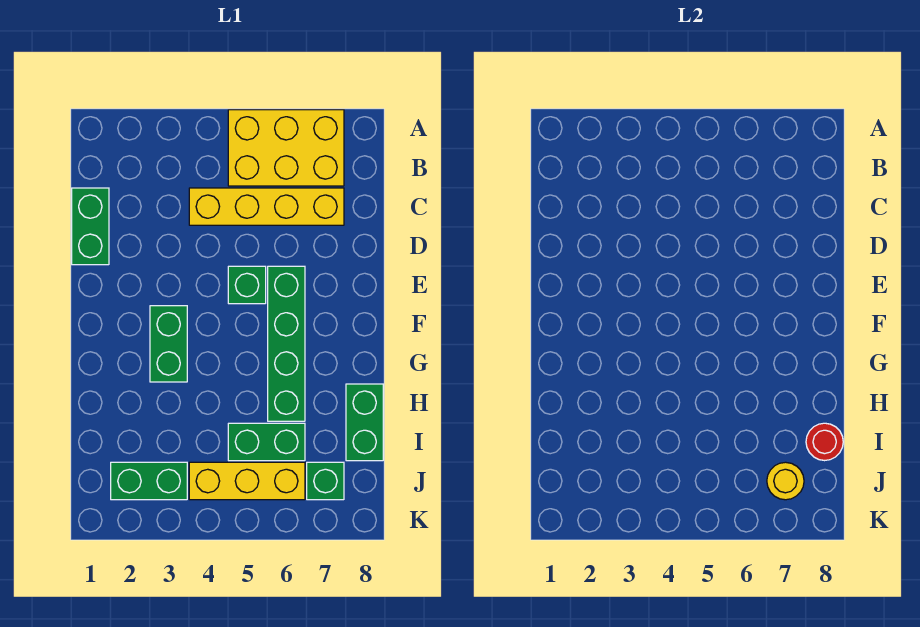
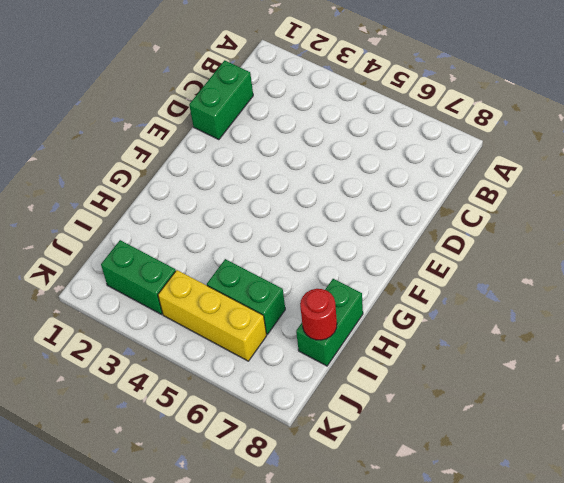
none -> yellow brick A5:B7 level 1
none -> yellow brick C4:C7 level 1
none -> green brick E5 level 1

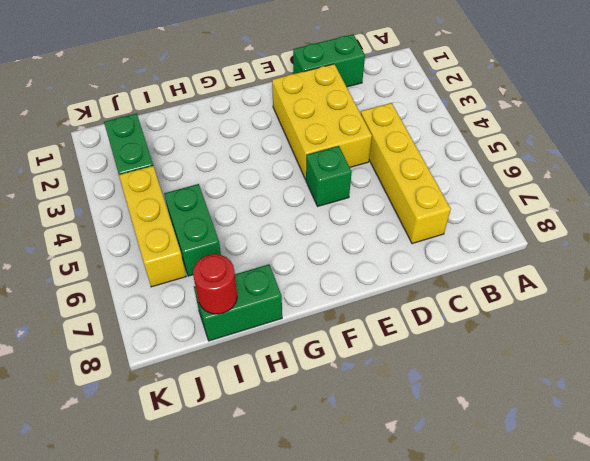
yellow brick D2:E4 level 1 -> yellow brick A5:B7 level 1
none -> green brick E6:H6 level 1
none -> green brick F3:G3 level 1
none -> green brick J7 level 1

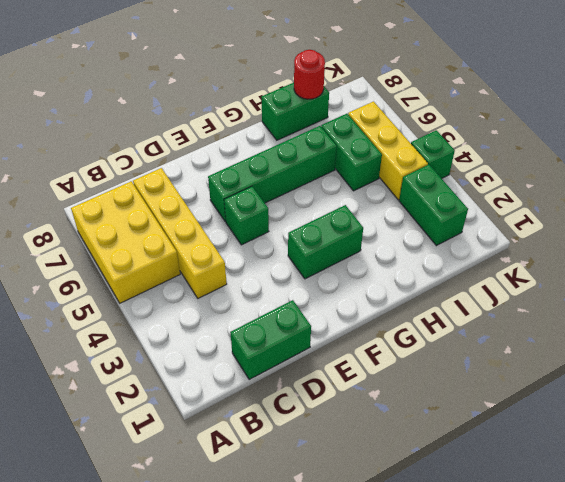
green brick K4 level 1 -> green brick J7 level 1
none -> yellow round brick J7 level 2

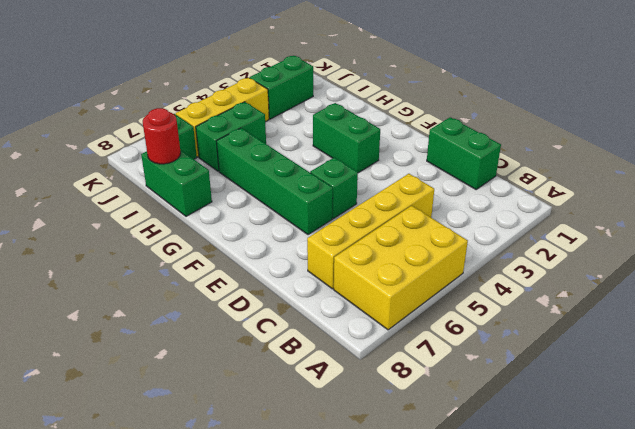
none -> yellow round brick J7 level 2

